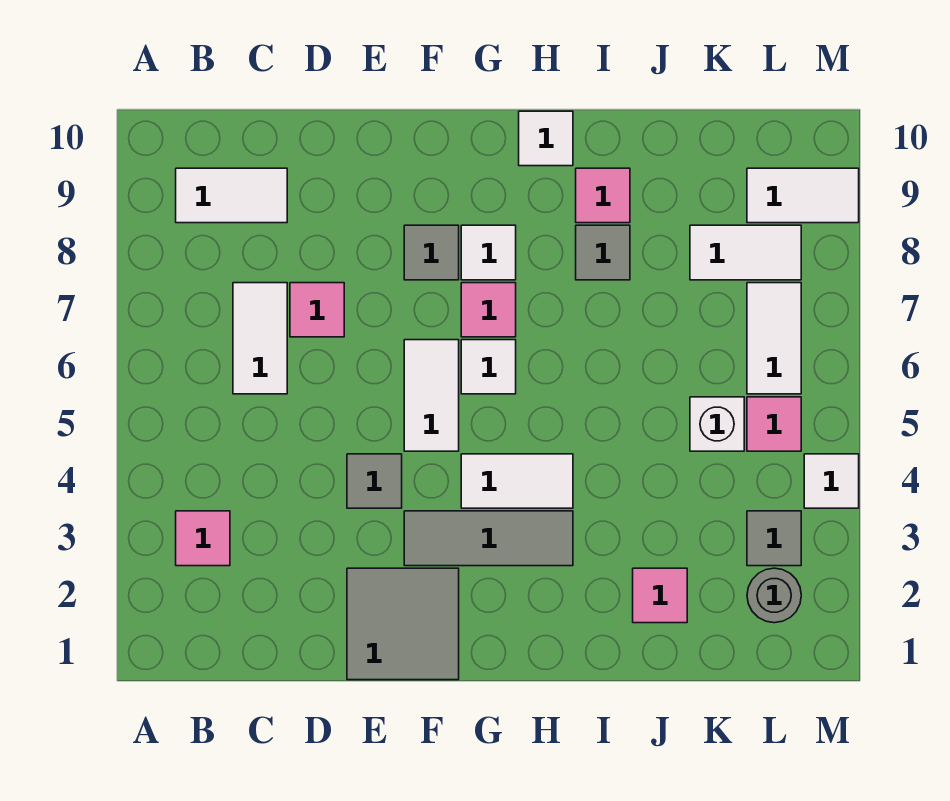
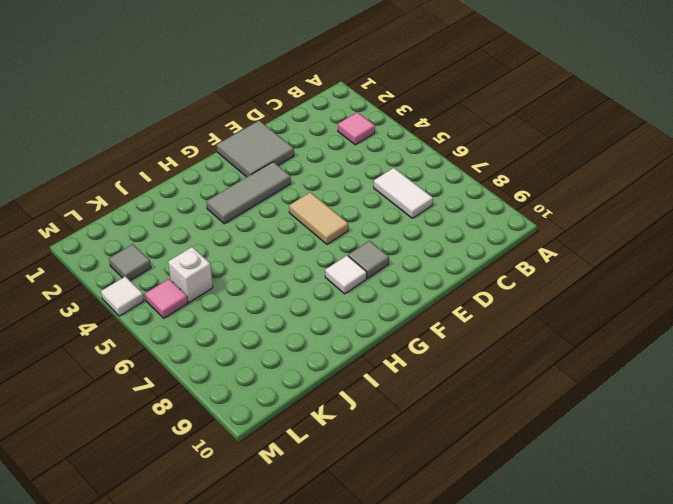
tan tile F5:F6 level 1 -> white tile F5:F6 level 1
none -> white tile B9:C9 level 1
none -> pink tile D7 level 1
none -> grey tile E4 level 1

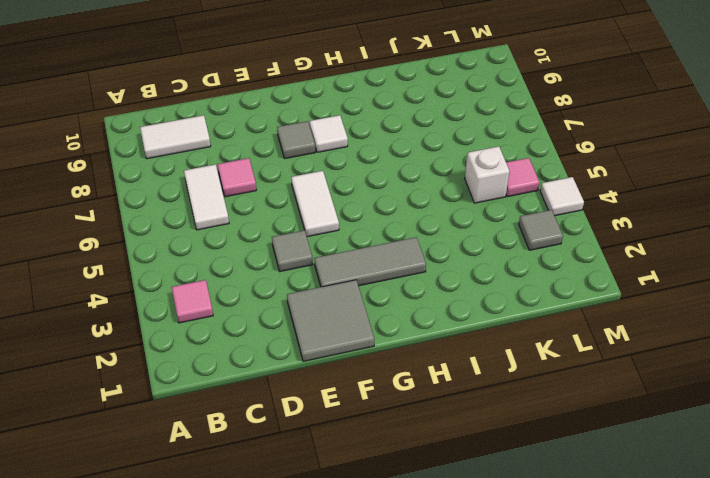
none -> white tile G4:H4 level 1
none -> white tile G6 level 1
none -> pink tile G7 level 1

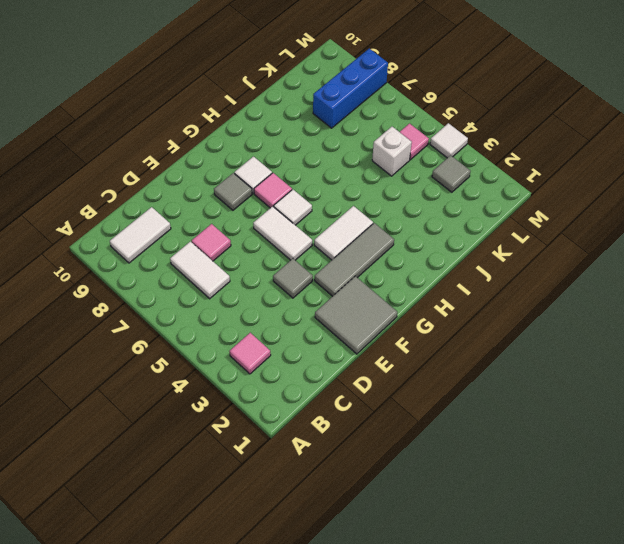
blue brick K8:M8 level 1 -> white tile K8:L8 level 1
none -> white tile H10 level 1
none -> grey tile I8 level 1
none -> pink tile I9 level 1

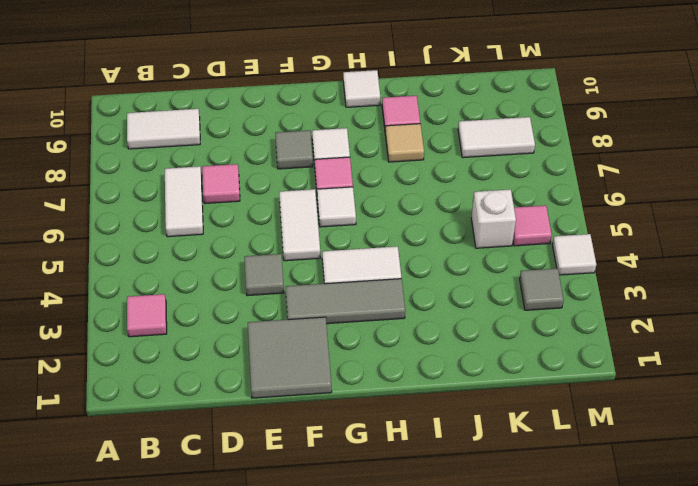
tan tile I8 level 1 -> grey tile I8 level 1
none -> pink tile J2 level 1
none -> grey round brick L2 level 1
none -> white tile L6:L7 level 1

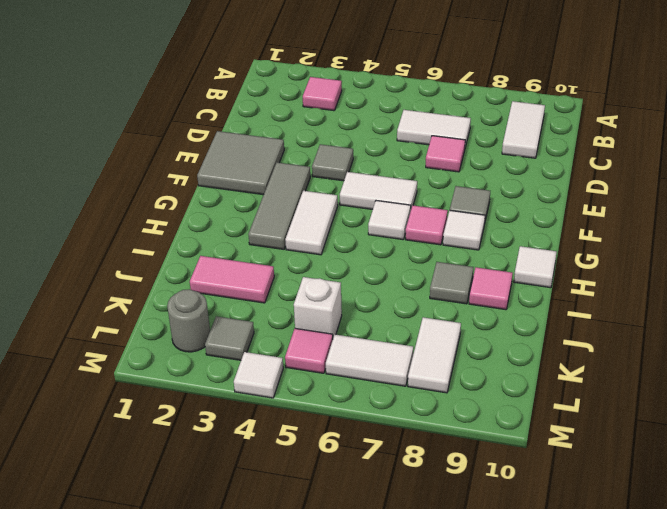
pink tile J2:J3 level 1 -> pink tile J2 level 1
none -> white tile L9:M9 level 1

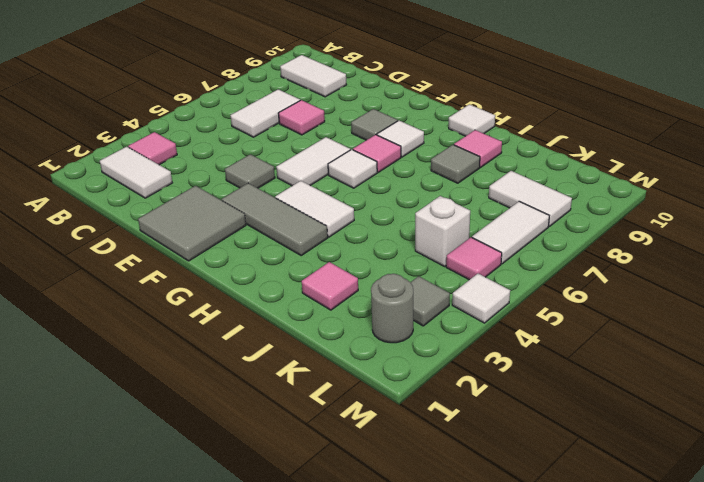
white tile B2:C2 level 1 -> white tile L9:M9 level 1

